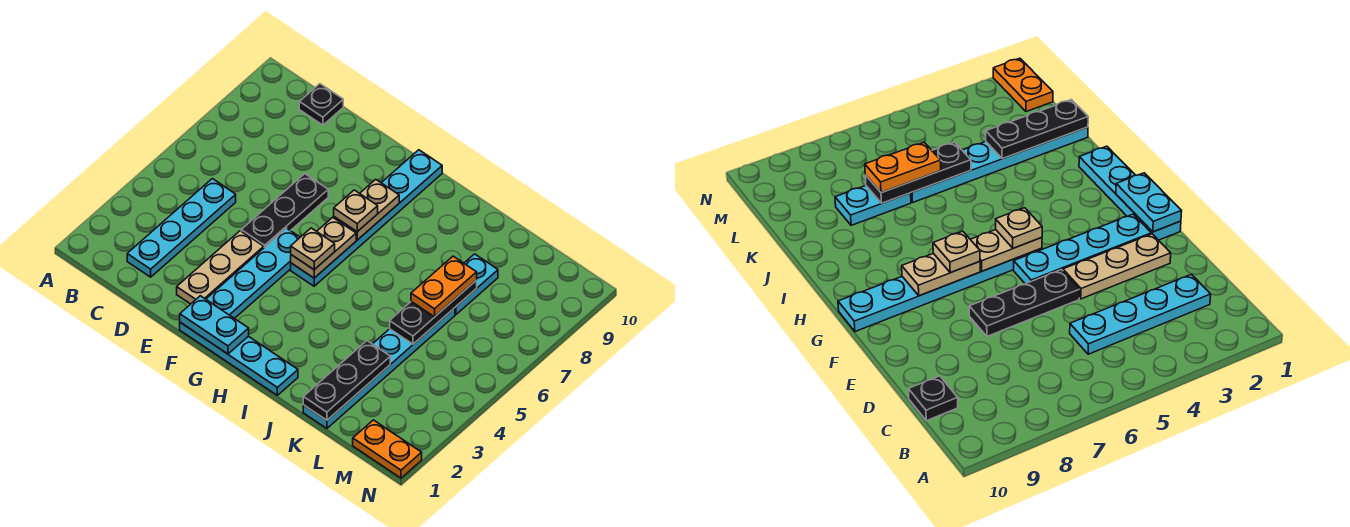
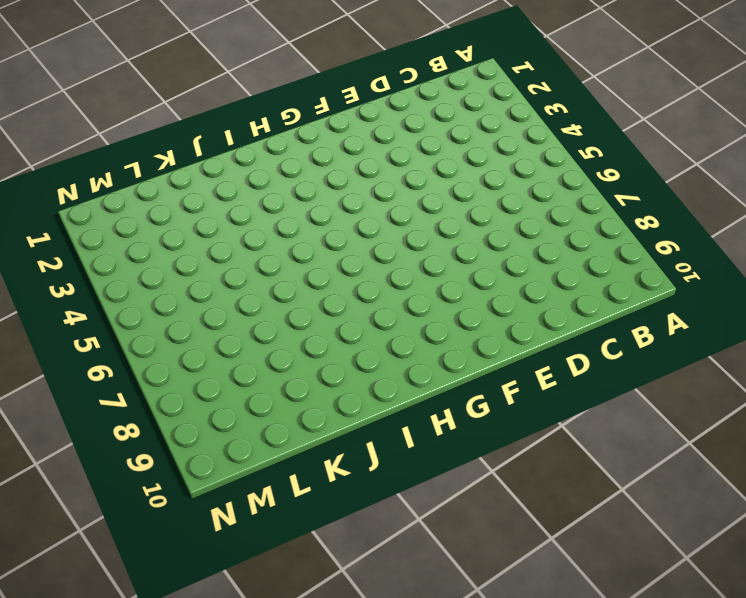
none -> cyan plate C2:C5 level 1
none -> black plate C10 level 1
none -> tan plate E2:E4 level 1

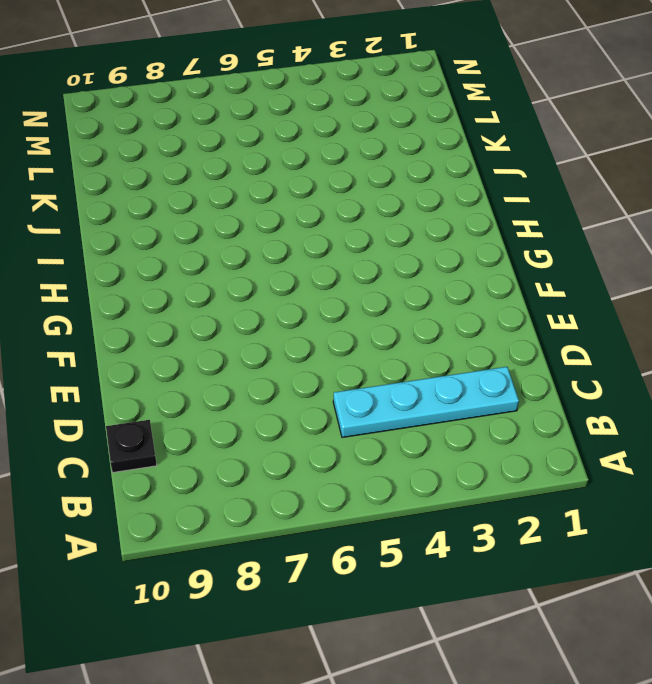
none -> tan plate E2:E4 level 1
none -> black plate E5:E7 level 1
none -> cyan plate F1:I1 level 1

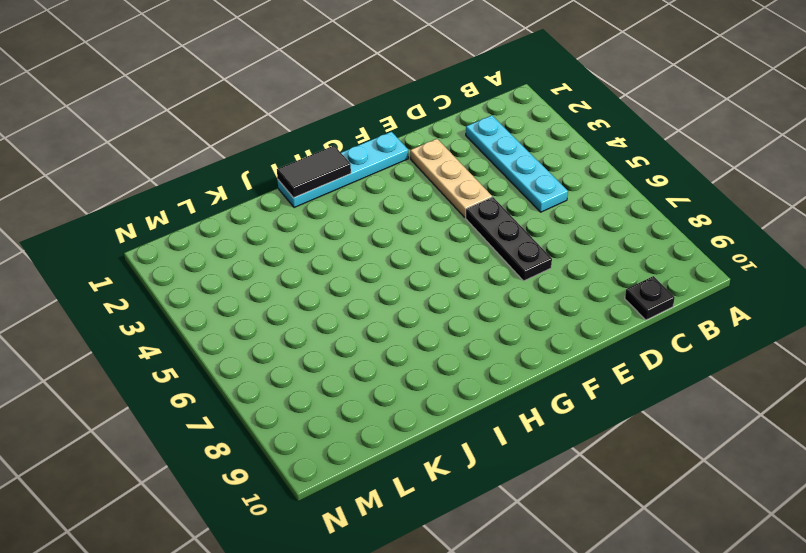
black tile H1:I1 level 2 -> none
none -> cyan plate F2:F5 level 1
none -> cyan plate G5:G10 level 1
none -> cyan plate K1:K6 level 1

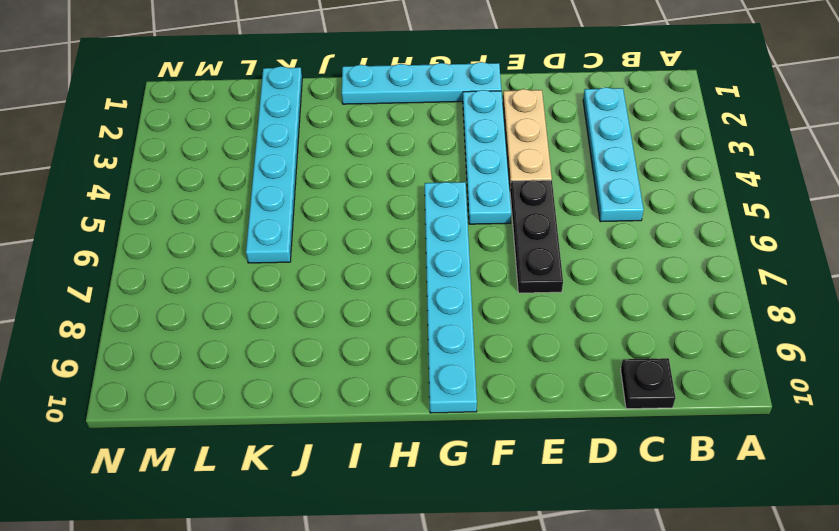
none -> cyan plate K7:K8 level 1
none -> orange plate M1:N1 level 1
none -> cyan plate F1:G1 level 2

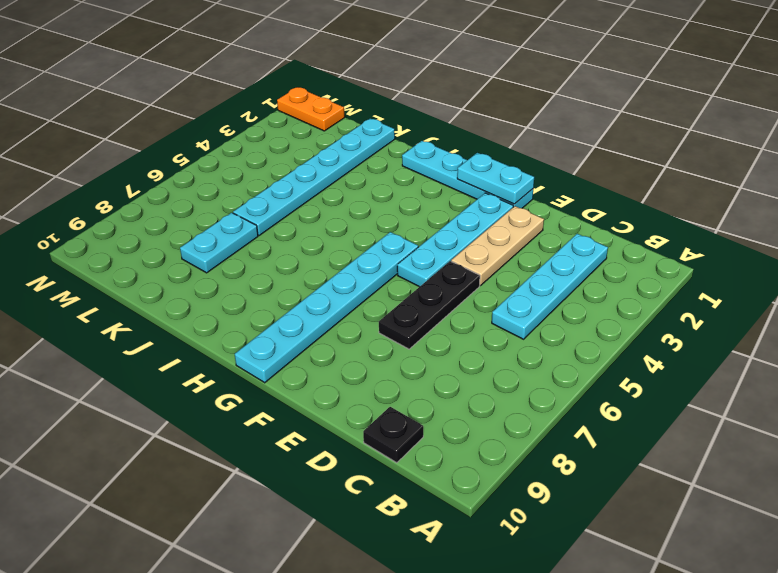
none -> tan plate G5:G6 level 2
none -> tan plate G7:G8 level 2
none -> black plate K1:K3 level 2

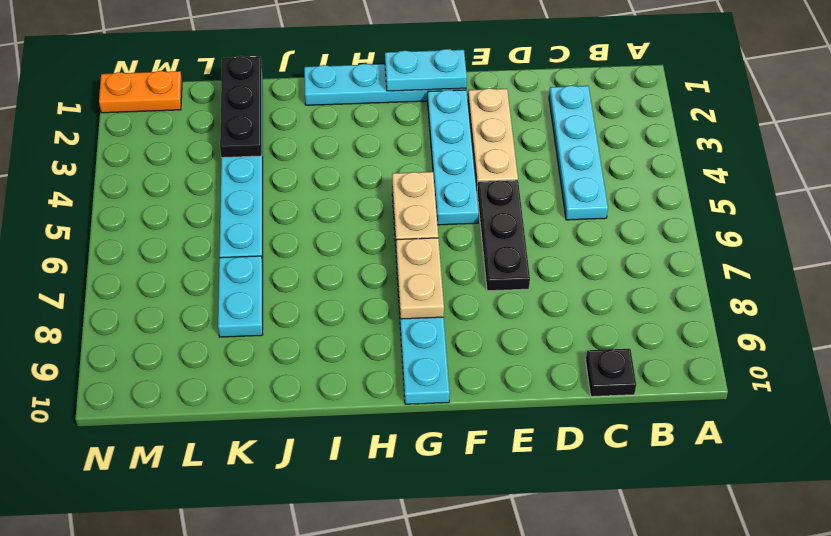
none -> black plate K5:K7 level 2
none -> tan plate G5 level 3
none -> tan plate G7 level 3

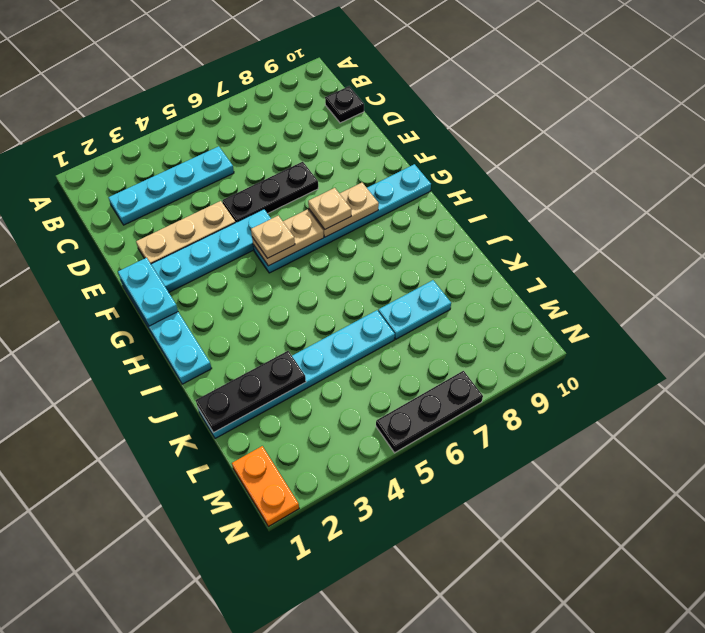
black plate N5:N7 level 1 -> black plate K5:K7 level 2
none -> orange plate K6:K7 level 3

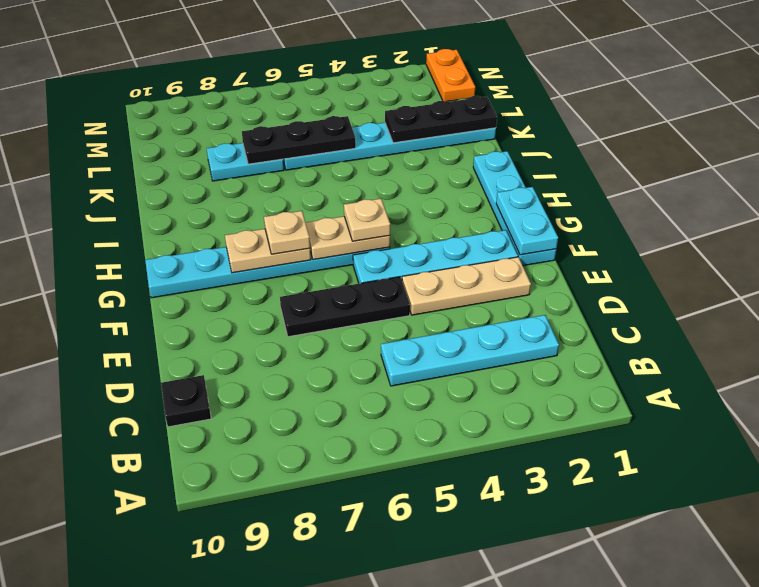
none -> orange plate K6:K7 level 3

